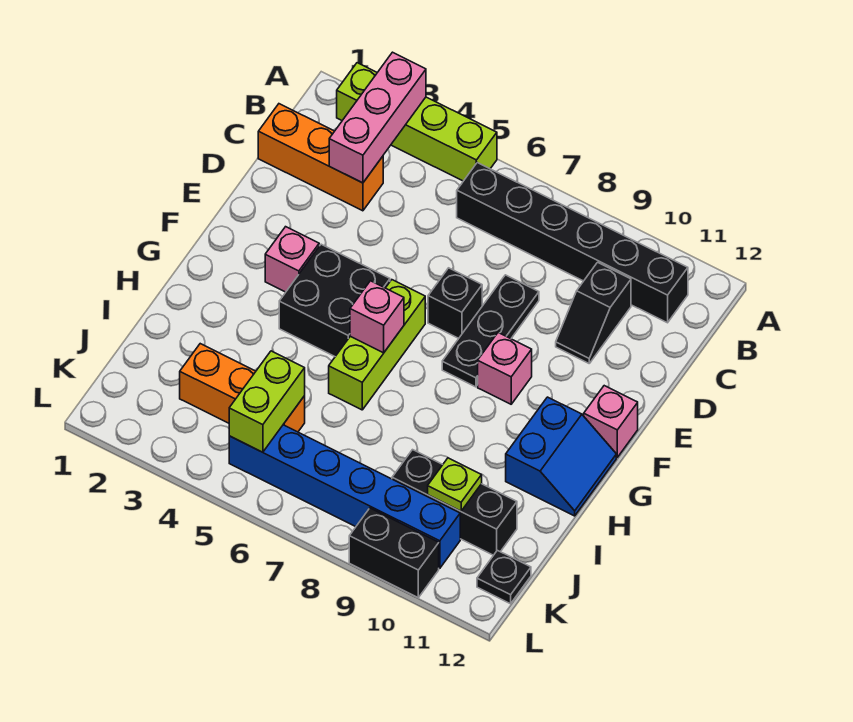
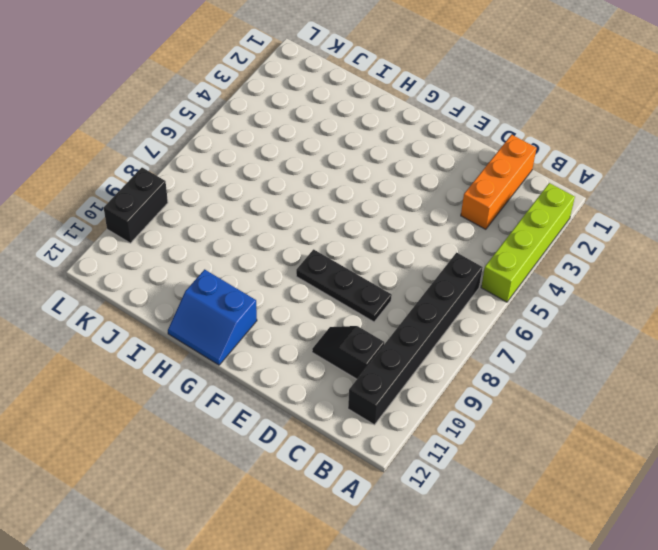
none -> black brick E7 level 1
none -> pink brick F3 level 1
none -> black brick F4:G5 level 1

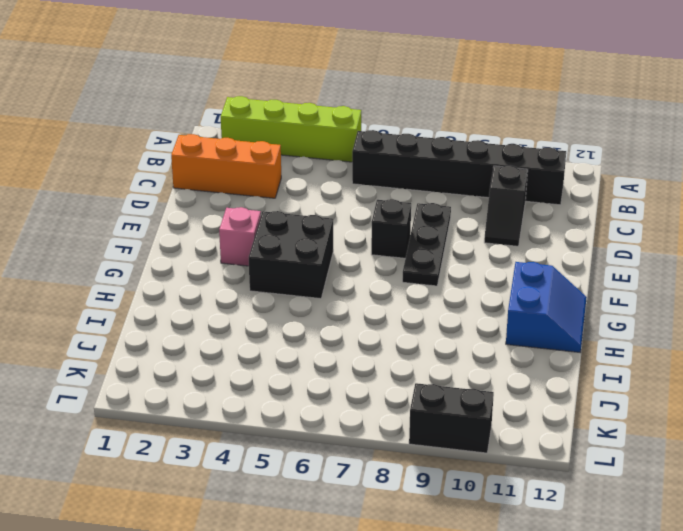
none -> lime brick F6:H6 level 1
none -> pink brick F9 level 1
none -> pink brick F12 level 1

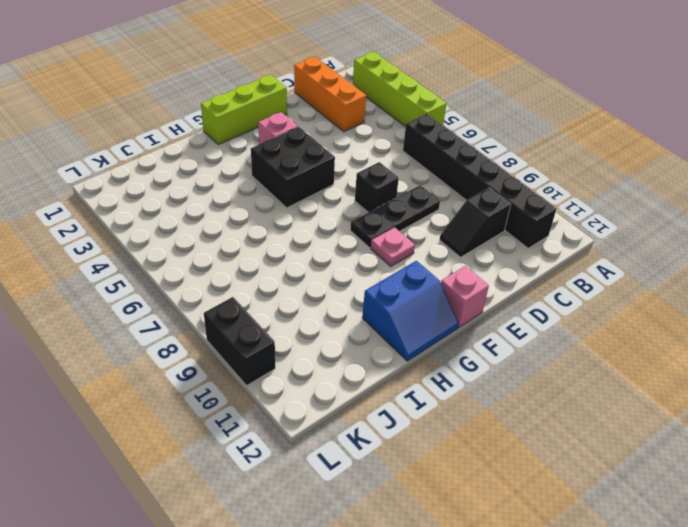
lime brick E1:G1 level 1 -> lime brick F6:H6 level 1
pink plate F9 level 1 -> pink brick F9 level 1
none -> orange brick J3:J5 level 1
none -> black brick J9:J11 level 1
none -> blue brick K5:K10 level 1

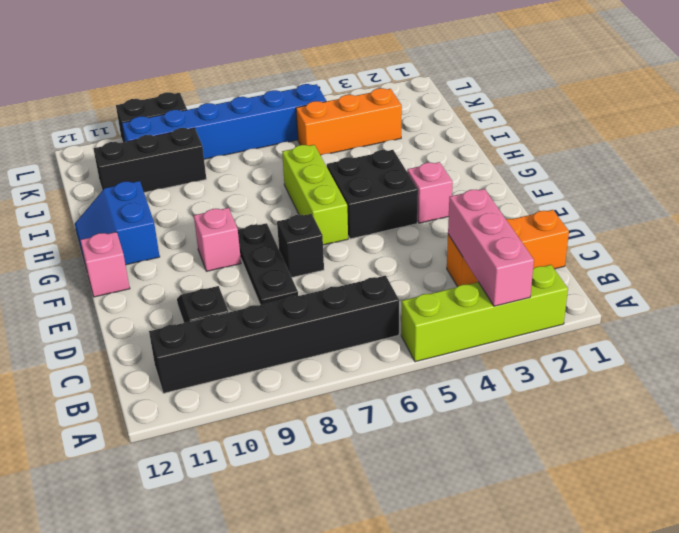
none -> black plate K12 level 1
none -> pink brick G6 level 2
none -> lime brick J5:K5 level 2

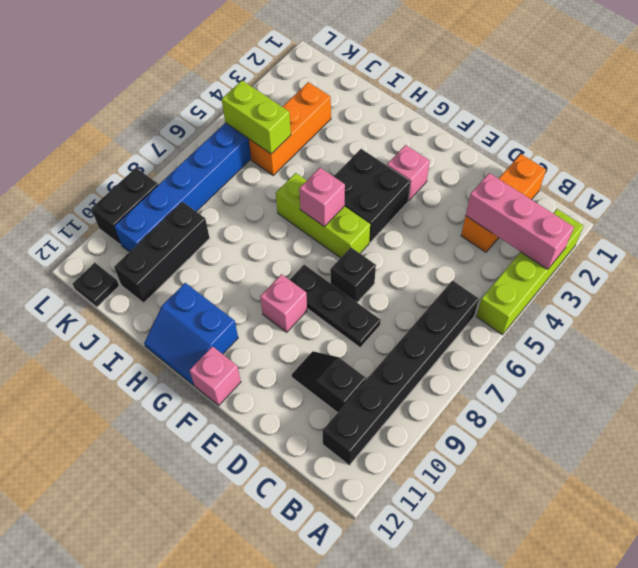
none -> lime plate J10 level 2

